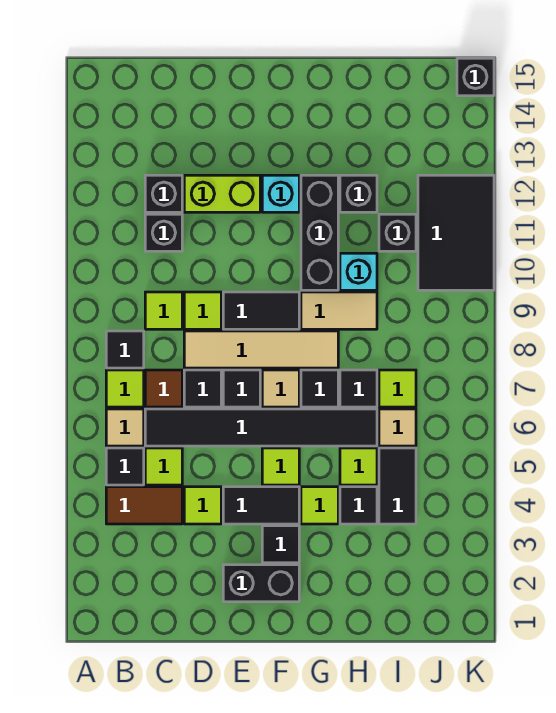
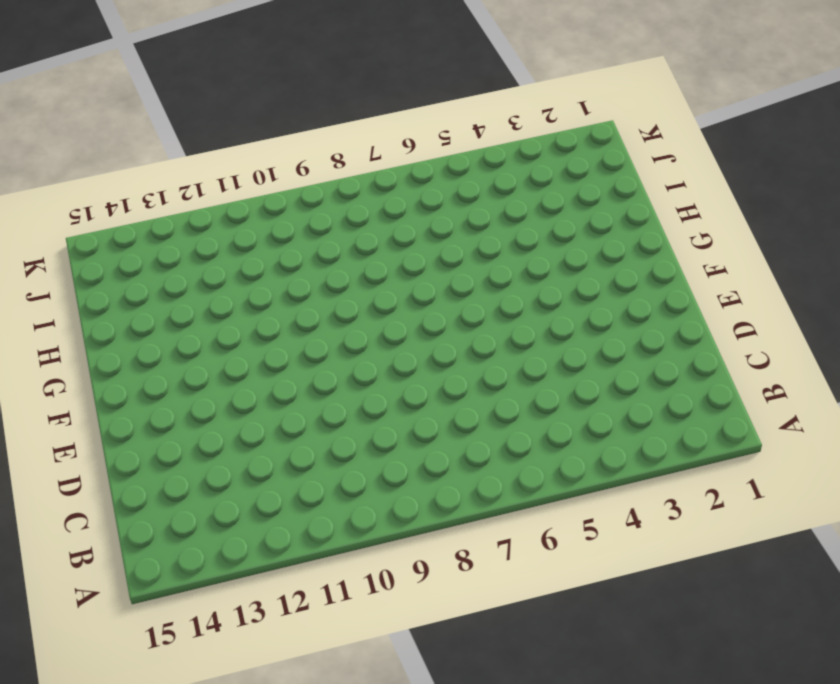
none -> brown tile B4:C4 level 1
none -> black tile B5 level 1
none -> tan tile B6 level 1
none -> lime tile B7 level 1

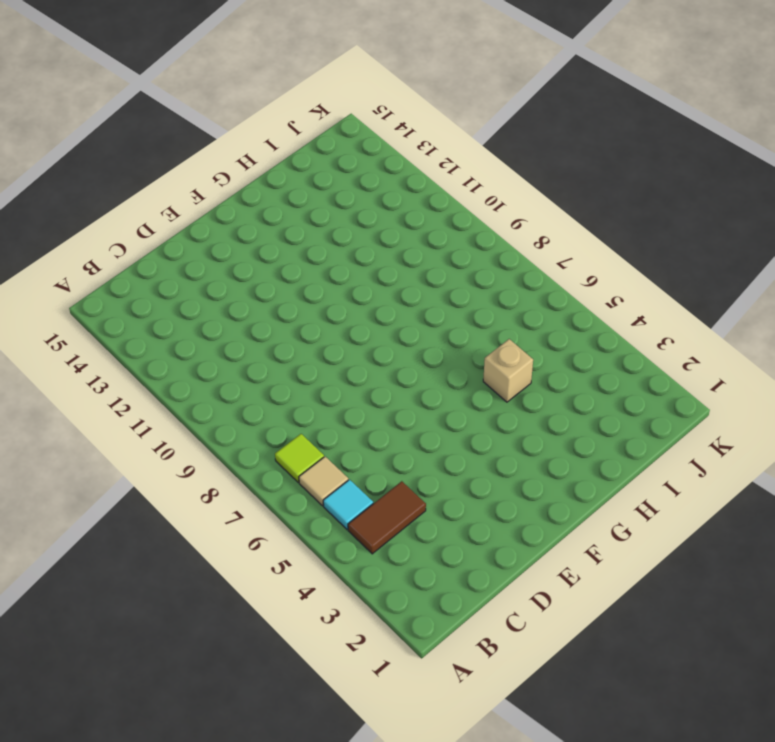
cyan tile B5 level 1 -> black tile B5 level 1
tan brick H5 level 1 -> lime tile H5 level 1
none -> black tile B8 level 1
none -> lime tile C5 level 1
none -> black tile C6:H6 level 1
none -> brown tile C7 level 1

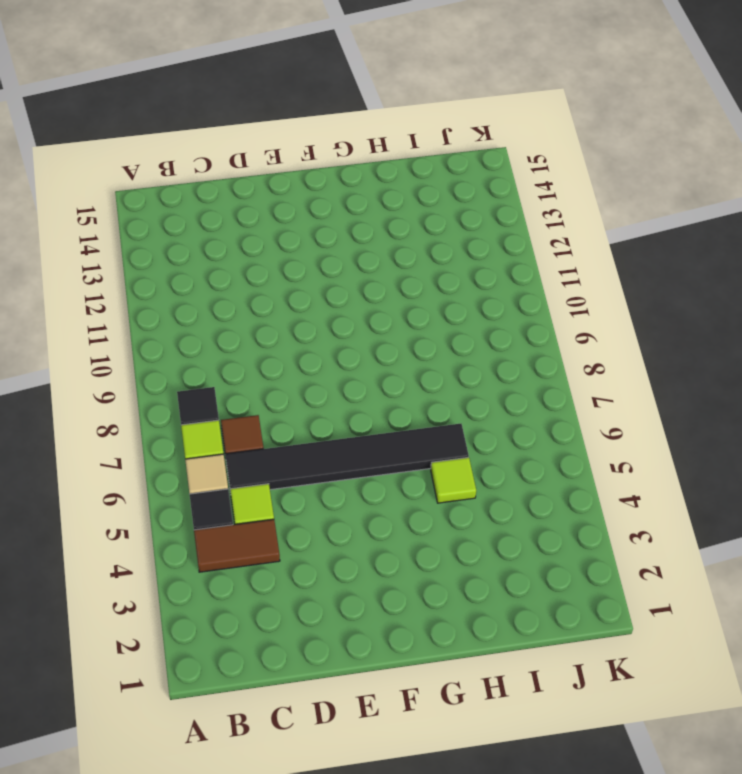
none -> lime tile C9 level 1
none -> black brick C11 level 1
none -> black brick C12 level 1
none -> lime tile D4 level 1

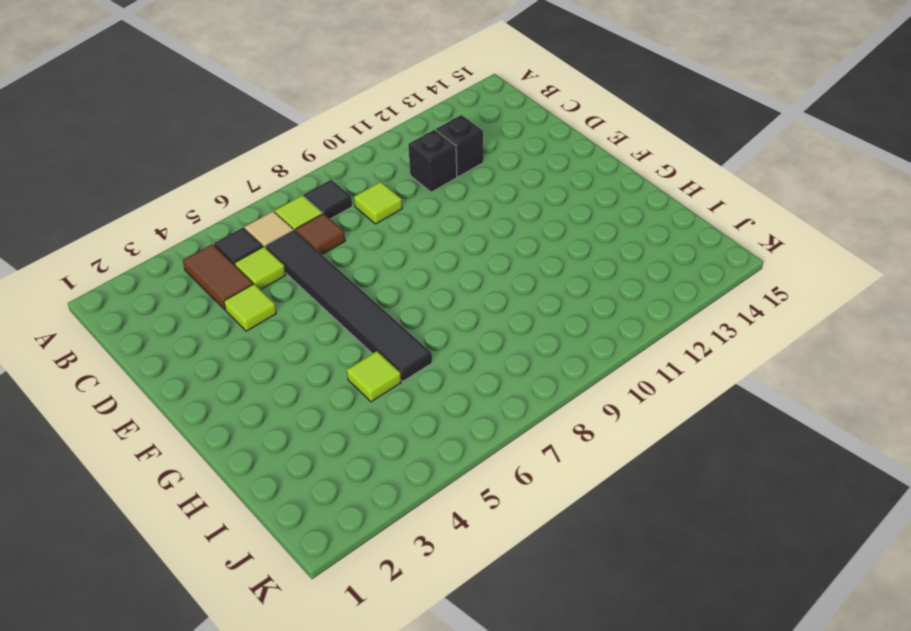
none -> black tile D7 level 1
none -> tan tile D8:G8 level 1
none -> lime tile D9 level 1
none -> lime brick D12:E12 level 1

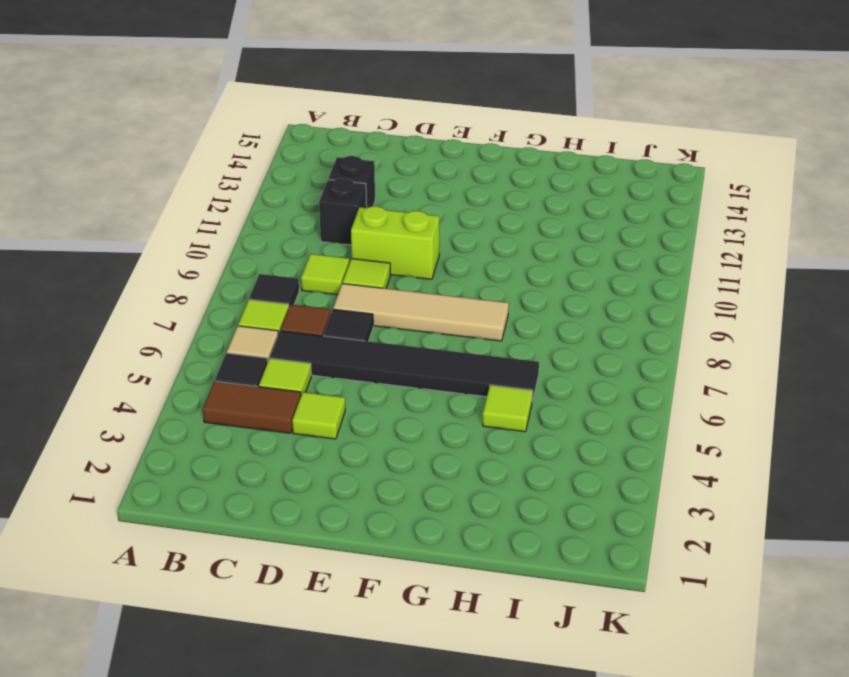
lime brick D10:E10 level 1 -> lime brick D12:E12 level 1
none -> black brick E2:F2 level 1
none -> black tile E4:F4 level 1
none -> black tile E7 level 1
none -> black tile E9:F9 level 1

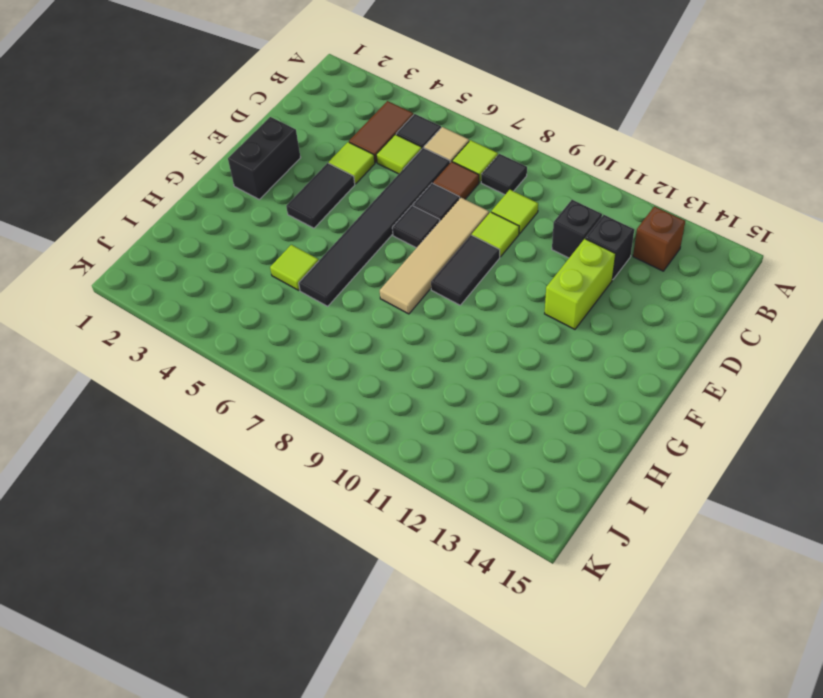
brown brick B13 level 1 -> none
none -> black tile F3 level 1
none -> lime tile F5 level 1
none -> tan tile F7 level 1
none -> cyan brick F12 level 1

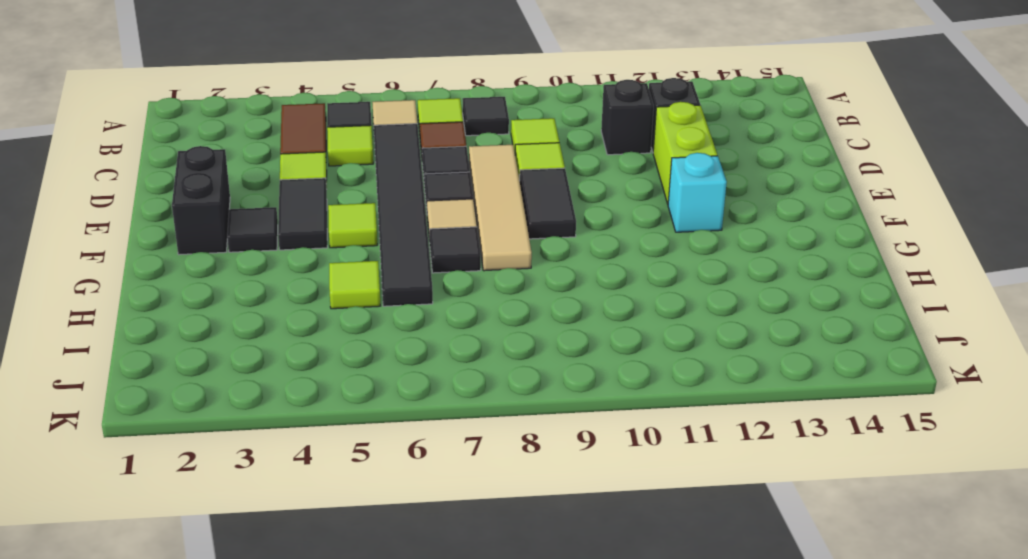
none -> lime tile G4 level 1
none -> tan tile G9:H9 level 1
none -> black brick G10:G12 level 1
none -> black tile H4 level 1

